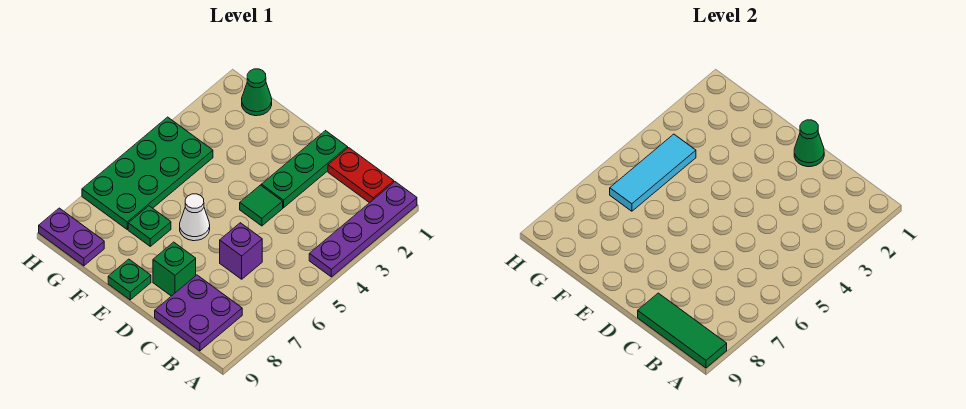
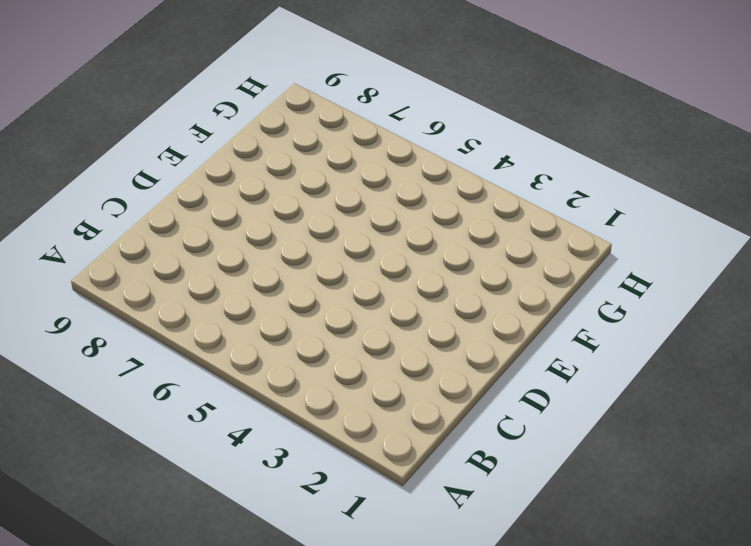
none -> purple plate A1:A4 level 1
none -> red plate B1:C1 level 1
none -> purple plate B8:C9 level 1

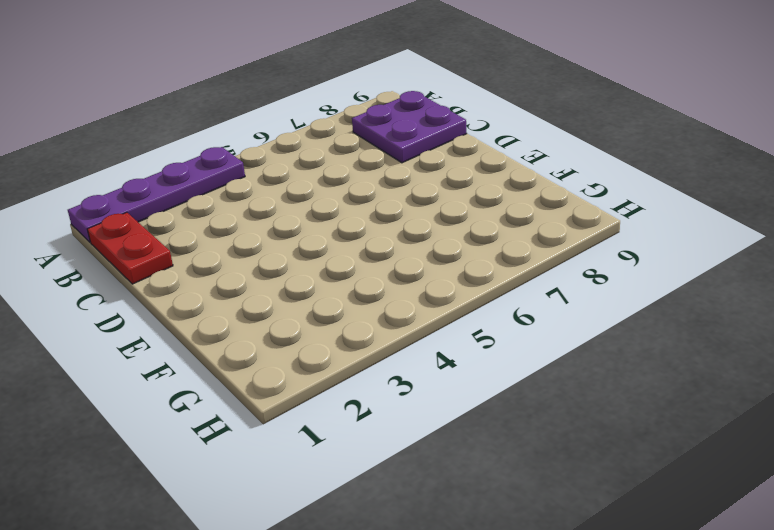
none -> purple brick C6 level 1
none -> green plate D1:D3 level 1
none -> green tile D4 level 1

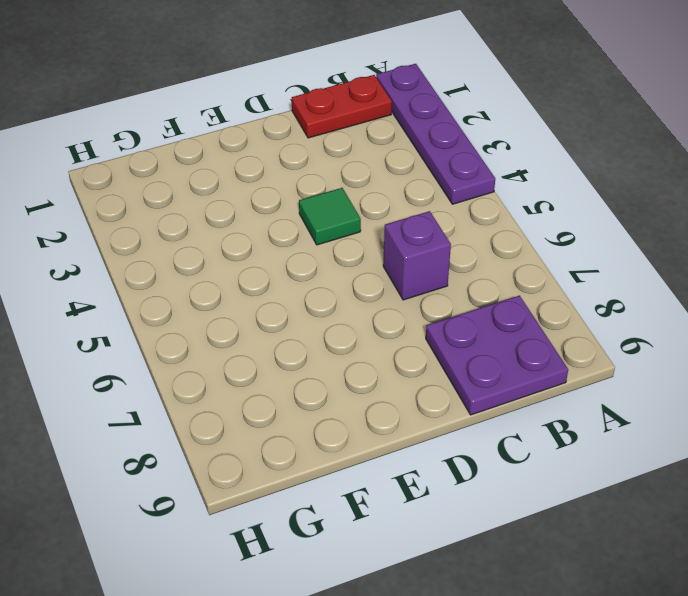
none -> green plate D1:D3 level 1
none -> green brick D8 level 1
none -> white cone E6 level 1

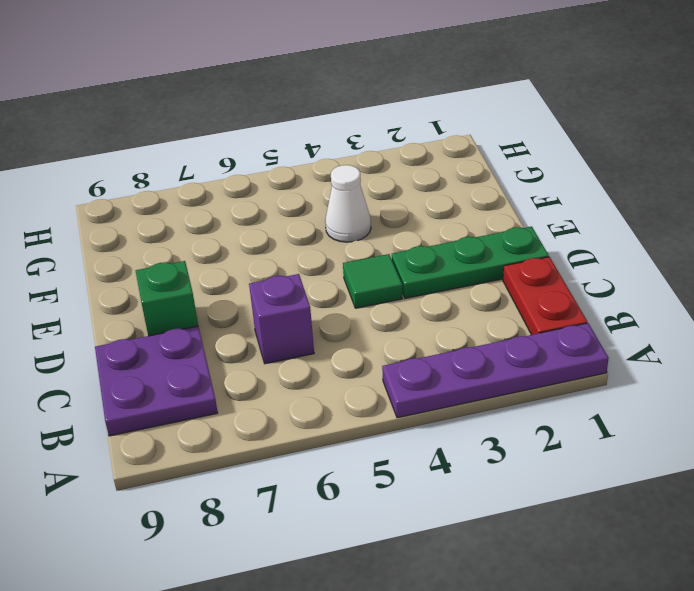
white cone F4 level 1 -> white cone E6 level 1
none -> green plate E9 level 1
none -> green plate F7 level 1
none -> green cone G1 level 1

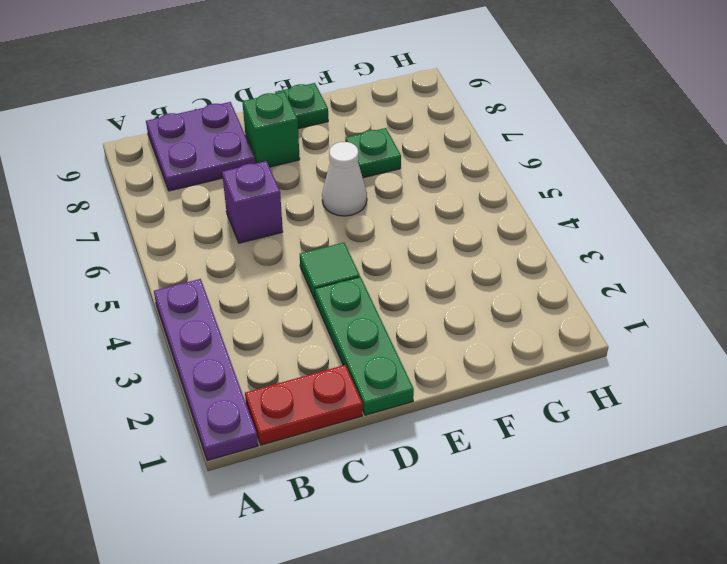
none -> green cone G1 level 1
none -> green plate G4:H7 level 1
none -> purple plate G9:H9 level 1

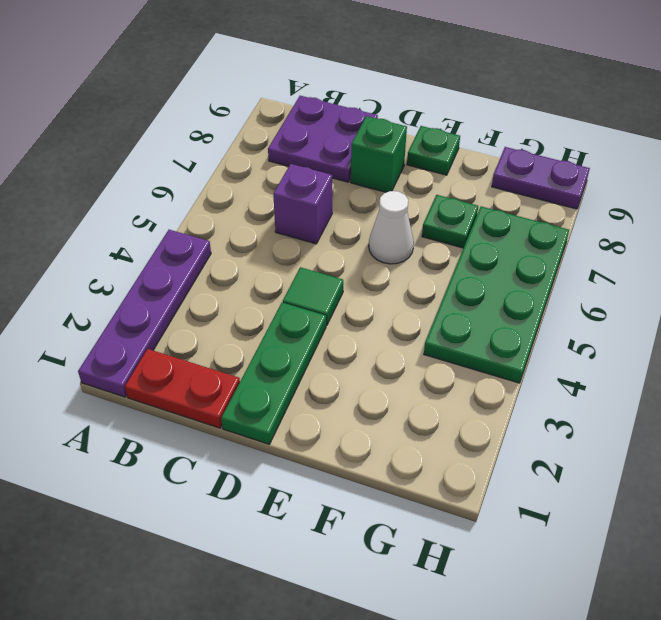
none -> green cone G1 level 1
none -> green tile A9:C9 level 2
none -> green cone D1 level 2

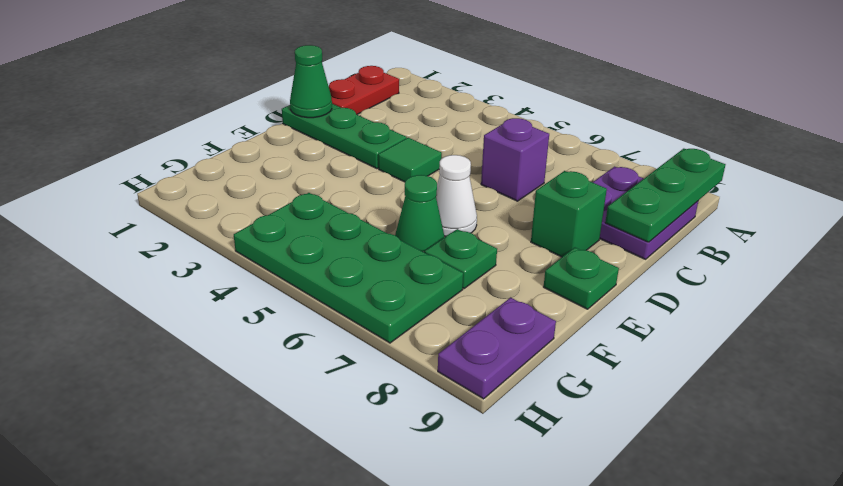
green plate A9:C9 level 2 -> green tile A9:C9 level 2
green cone F6 level 1 -> green cone G1 level 1
none -> purple plate A1:A4 level 1
none -> cyan tile G4:G6 level 2

